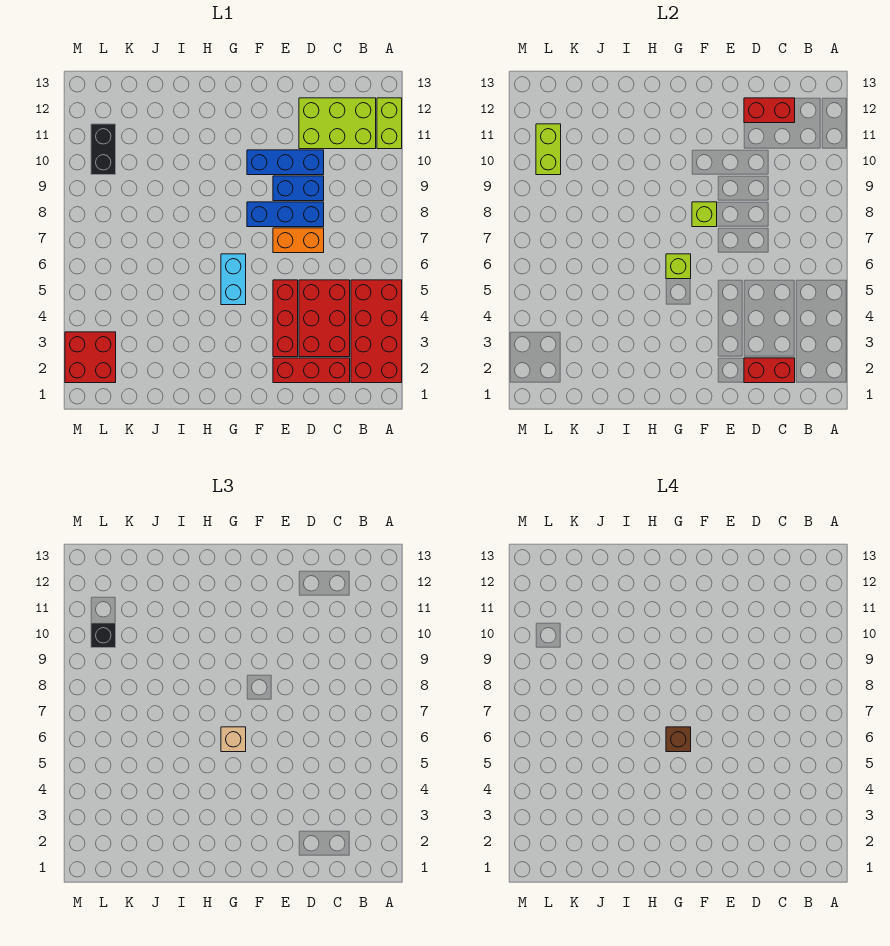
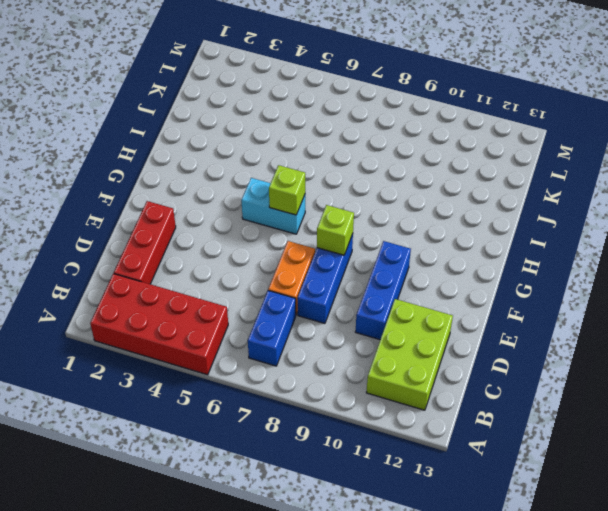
blue brick B7:C7 level 1 -> blue brick D9:E9 level 1
none -> lime brick A11:A12 level 1
none -> red brick C3:D5 level 1
none -> red brick E3:E5 level 1

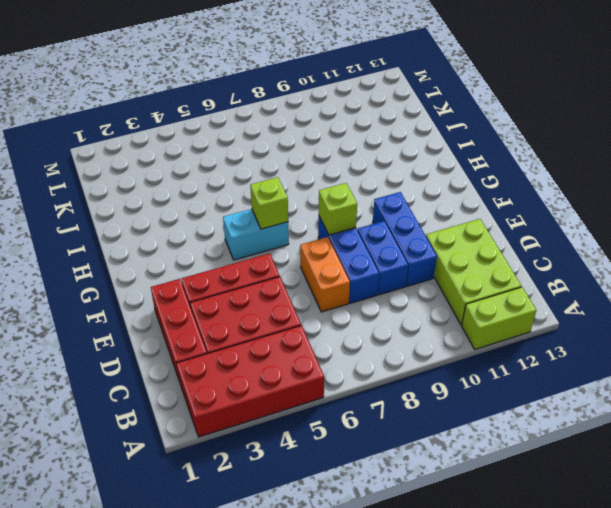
none -> red brick L2:M3 level 1
none -> black brick L10:L11 level 1
none -> red brick C2:D2 level 2

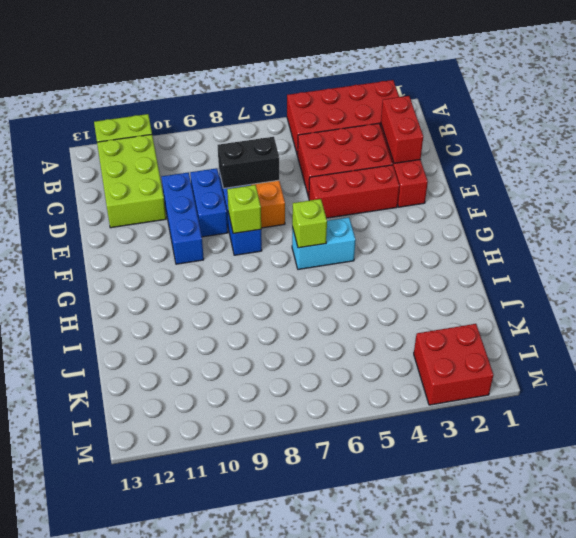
black brick D7:D8 level 2 -> black brick L10:L11 level 1
none -> red brick C12:D12 level 2
none -> lime brick L10:L11 level 2
none -> tan brick G6 level 3

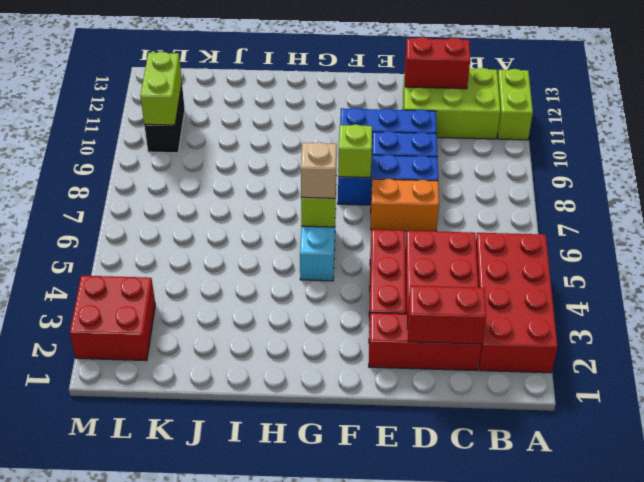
none -> black brick L10 level 3
none -> brown brick G6 level 4

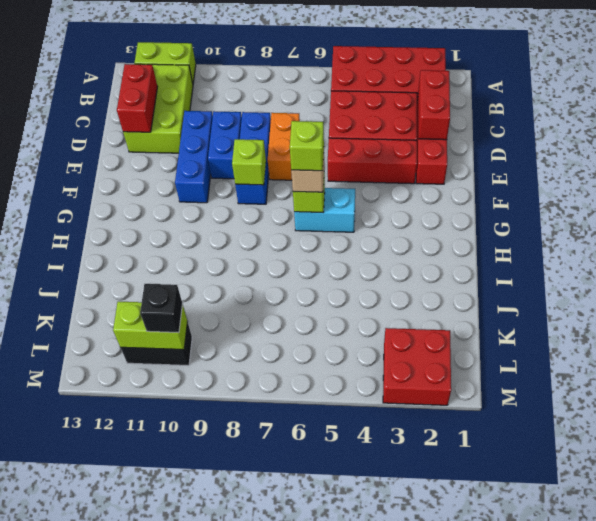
lime brick G6 level 4 -> brown brick G6 level 4

